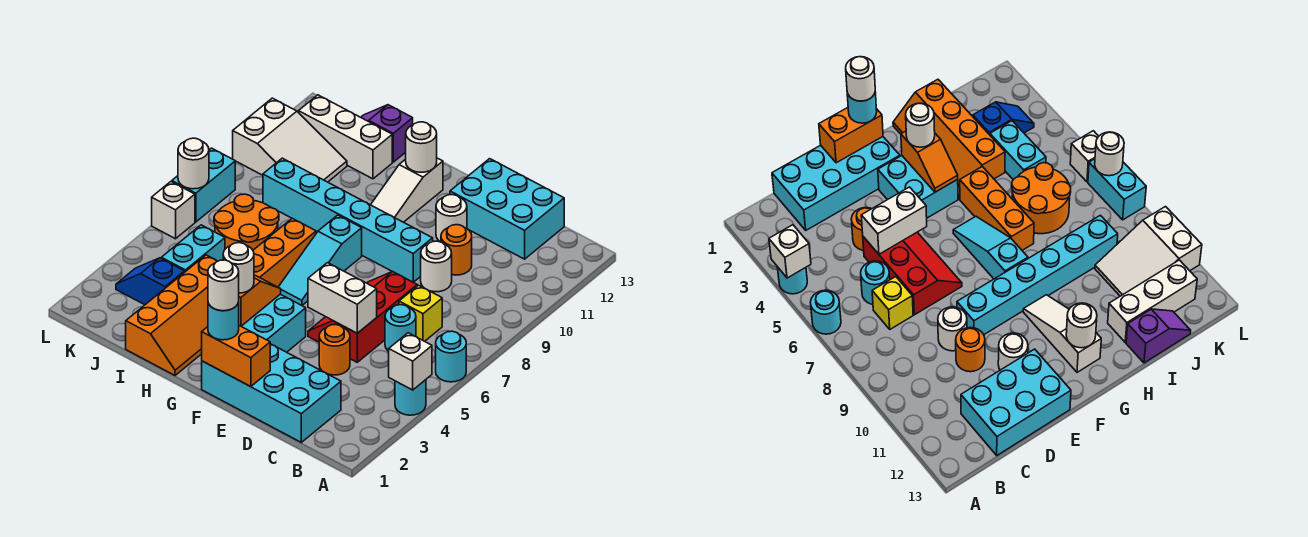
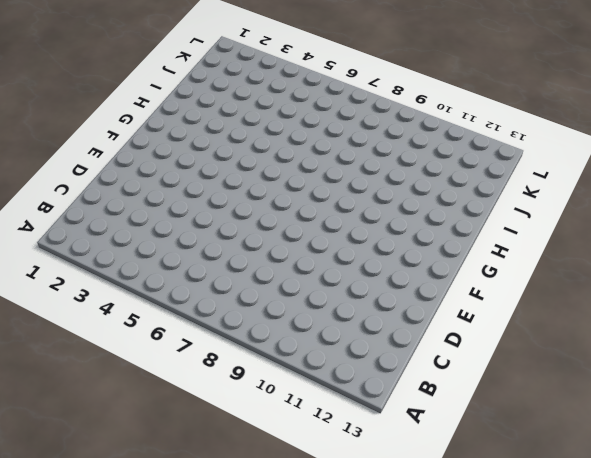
none -> cyan round brick A4 level 1
none -> cyan round brick A6 level 1
none -> cyan brick C1:F2 level 1
none -> cyan round brick C6 level 1

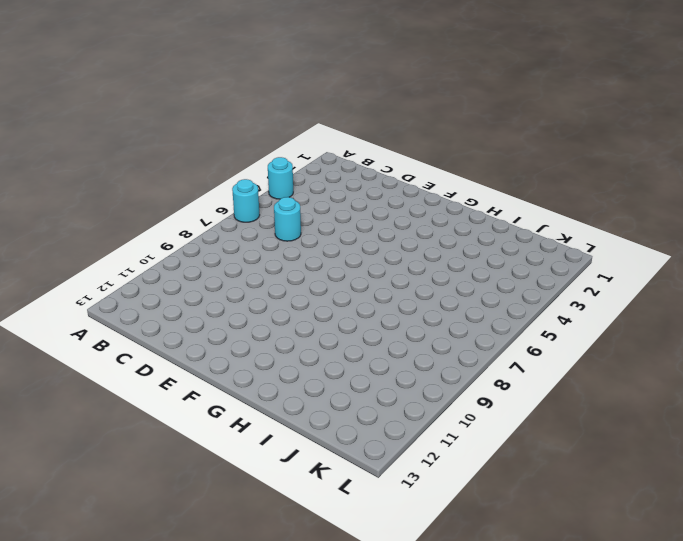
none -> cyan brick C1:F2 level 1
none -> yellow brick C7 level 1
none -> cyan brick C12:E13 level 1
none -> orange round brick D4 level 1

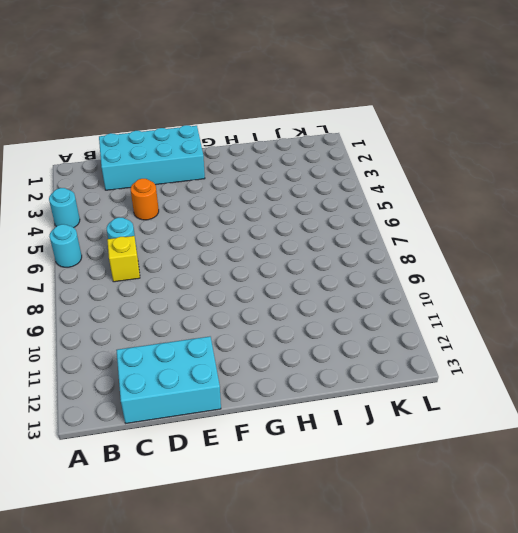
none -> red slope D5:E7 level 1 top D
none -> white round brick D9 level 1
none -> orange round brick D10 level 1
none -> cyan brick E9:J9 level 1

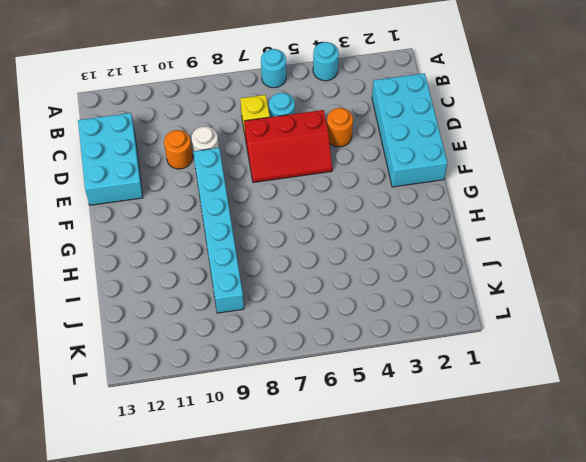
none -> white round brick E11 level 1
none -> cyan brick F3:G4 level 1
none -> cyan slope G6:G8 level 1 top 8
none -> white slope G10:G12 level 1 top 12

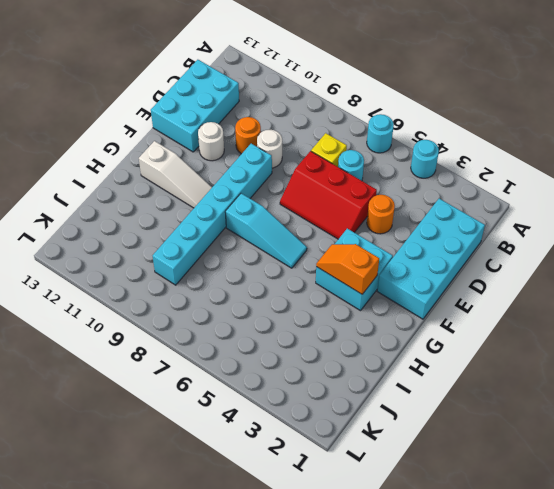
none -> orange slope H1:I4 level 1 top I
none -> orange brick H5:H7 level 1
none -> orange round brick I6:J7 level 1
none -> white brick I12:K12 level 1

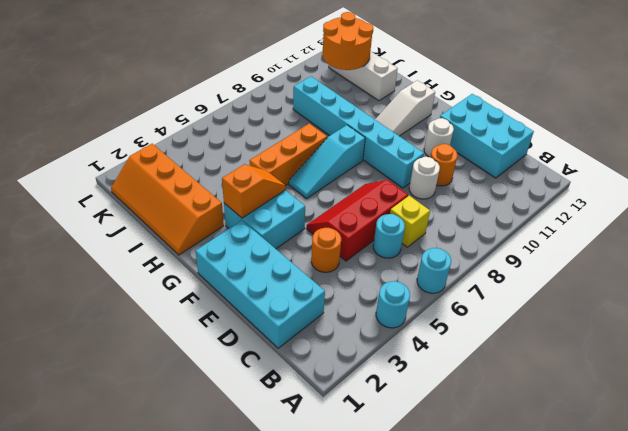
orange slope H1:K2 level 1 top 2 -> orange slope H1:I4 level 1 top I
orange round brick J11:K12 level 2 -> orange round brick I6:J7 level 1
none -> purple slope I13:J13 level 1 top I
none -> blue slope J3:K3 level 1 top J
none -> cyan brick J4:J5 level 1
none -> white slope J10:L11 level 1 top L

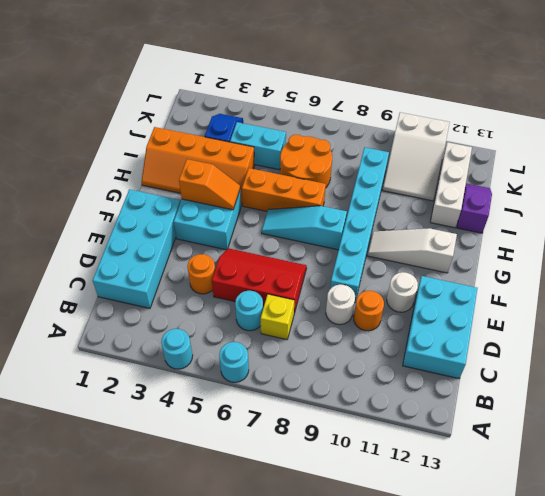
none -> white brick L6 level 1
none -> cyan brick L7:L8 level 1
none -> white brick A4 level 2
none -> white brick D5:E5 level 2

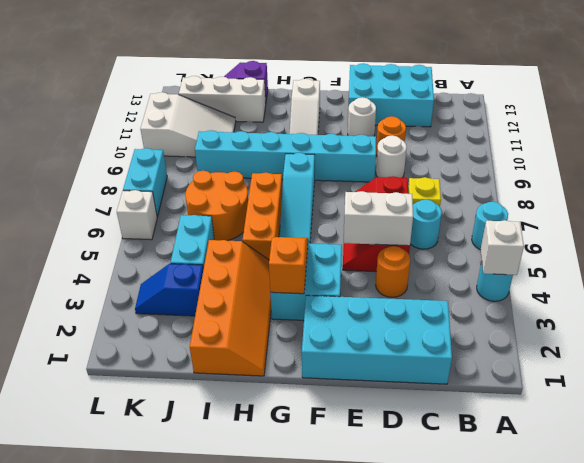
none -> orange brick E1:F1 level 2
none -> white round brick G12 level 2
none -> white round brick L7 level 2
none -> cyan round brick F1 level 3

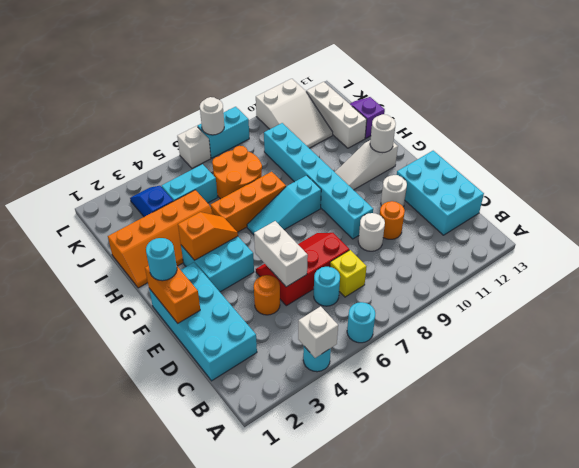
none -> white round brick G3 level 3
none -> white round brick F1 level 4

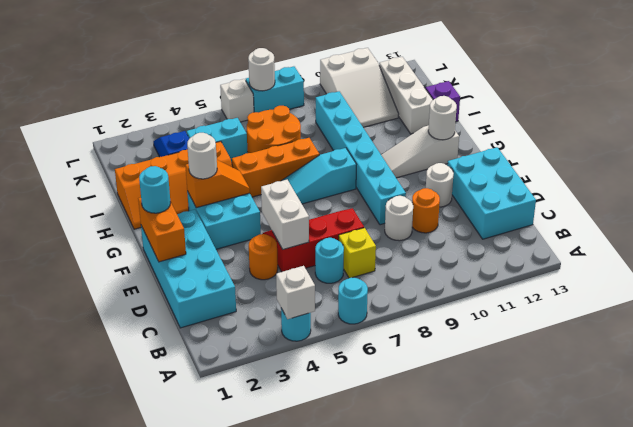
none -> white round brick F1 level 4

